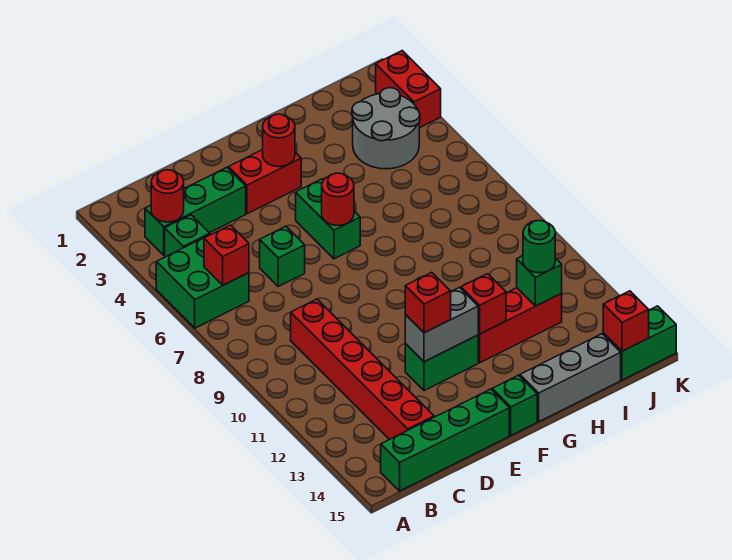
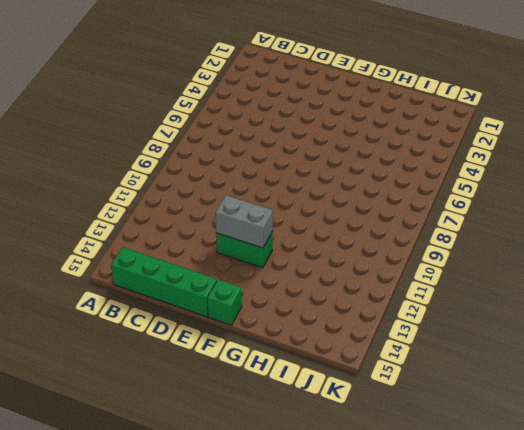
none -> green brick A5:B6 level 1
none -> green brick B3:D3 level 1
none -> green brick B4 level 1

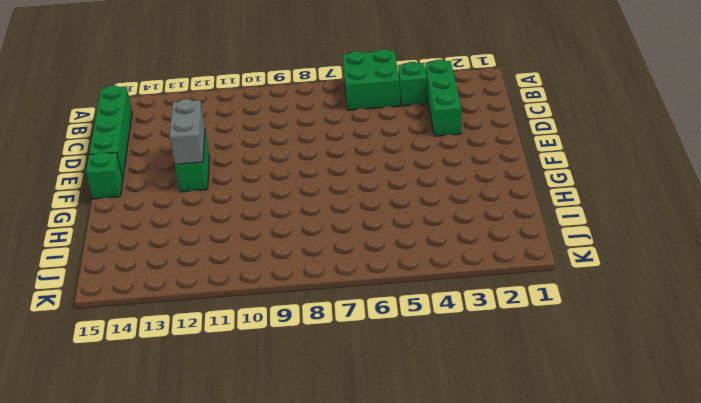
none -> red brick C9:C14 level 1
none -> green brick D6 level 1
none -> red brick E3:F3 level 1

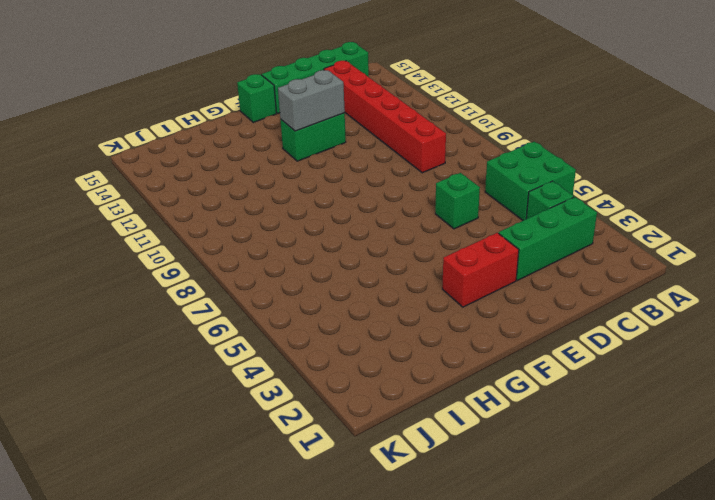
none -> green brick F5:F6 level 1
none -> red brick G12:I12 level 1
none -> grey brick G15:I15 level 1

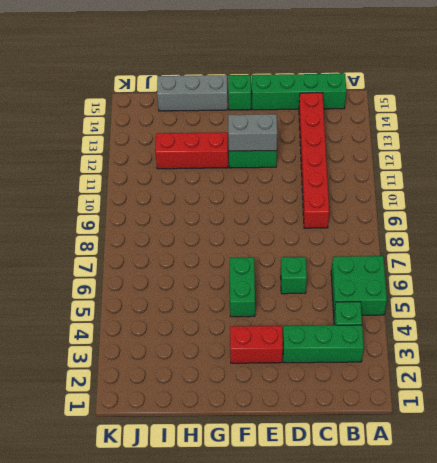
none -> grey round brick I3:J4 level 1
none -> green brick J15:K15 level 1
none -> red brick K2:K3 level 1

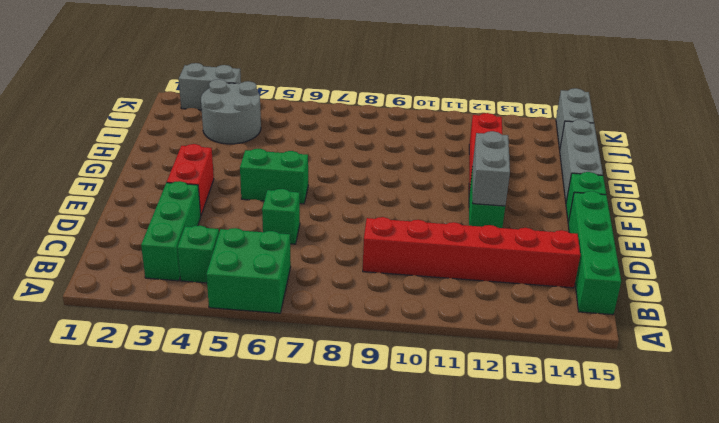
grey brick J15:K15 level 1 -> green brick J15:K15 level 1
grey brick K2:K3 level 1 -> red brick K2:K3 level 1
none -> red round brick B3 level 2
none -> red brick B6 level 2
none -> red round brick F3 level 2

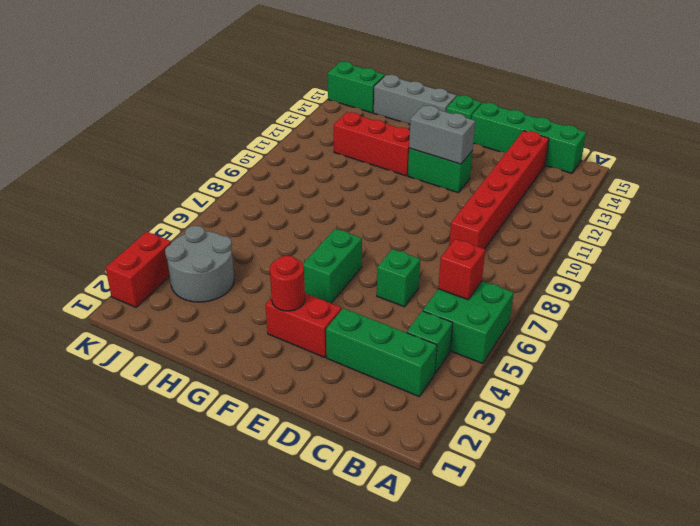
none -> red round brick B3 level 2
none -> red round brick F6 level 2
none -> red brick G12 level 2

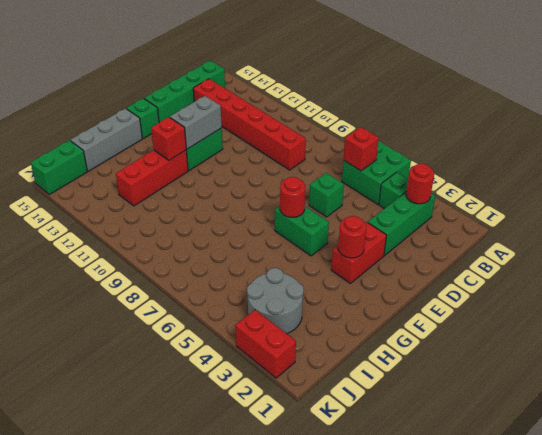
none -> green brick I12 level 2
none -> red brick J15 level 2
none -> red brick E12 level 3

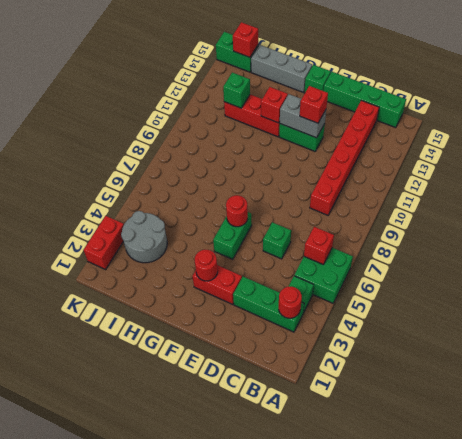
none -> green round brick I12 level 3

